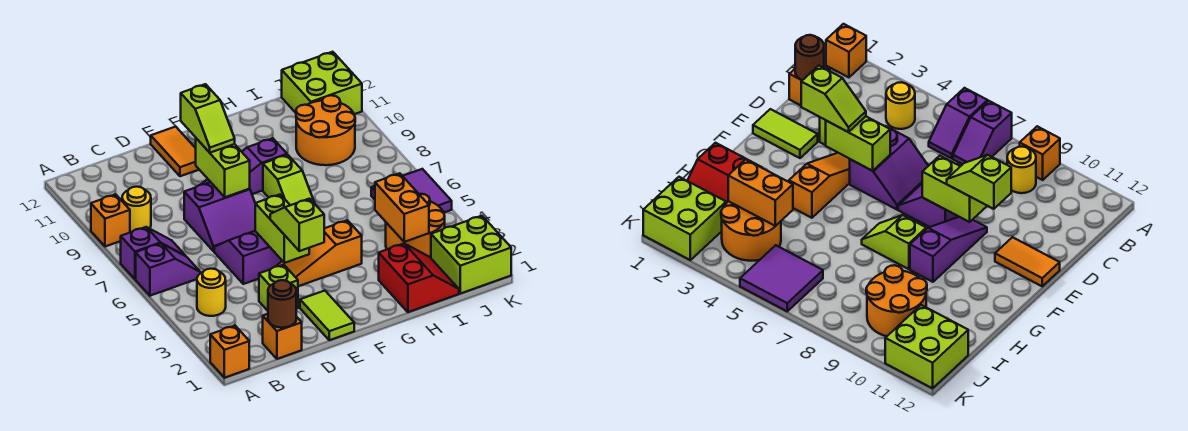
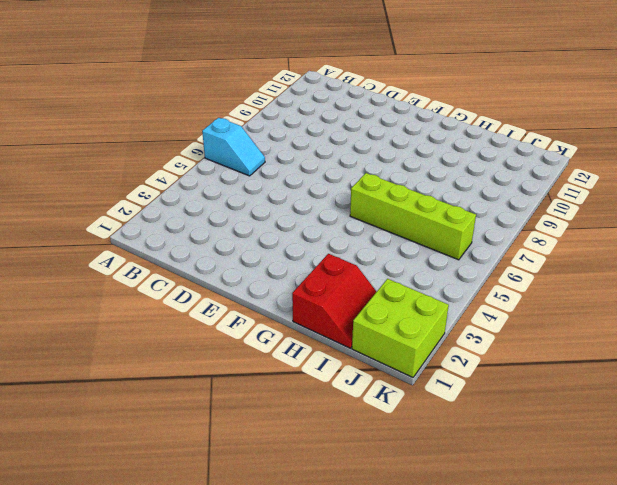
cyan slope A6:B6 level 1 top A -> purple slope A6:B6 level 1 top A
lime brick G6:J6 level 1 -> purple tile J5:K6 level 1
none -> orange brick A1 level 1
none -> purple slope A7:B7 level 1 top A
none -> orange brick A9 level 1

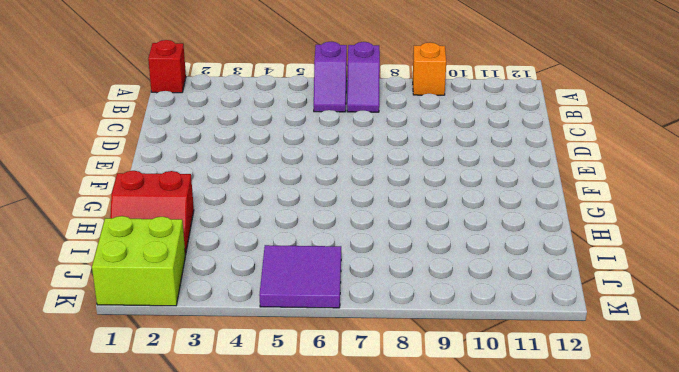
red brick A1 level 1 -> orange brick A1 level 1
none -> yellow round brick B4 level 1
none -> yellow round brick B9 level 1
none -> orange brick C1 level 1

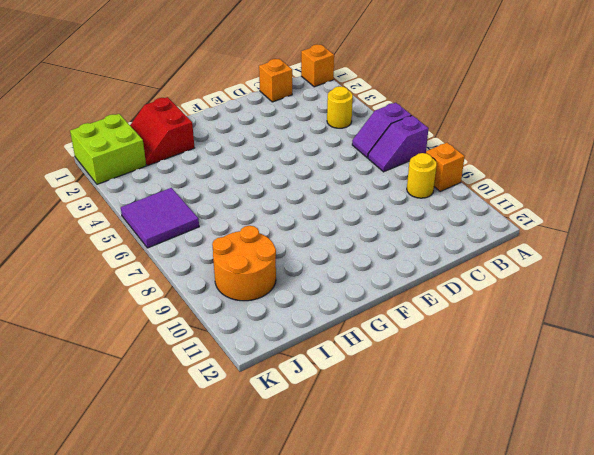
none -> lime brick D3 level 1
none -> purple slope D5:E6 level 1 top 5
none -> purple slope D7:E8 level 1 top 8

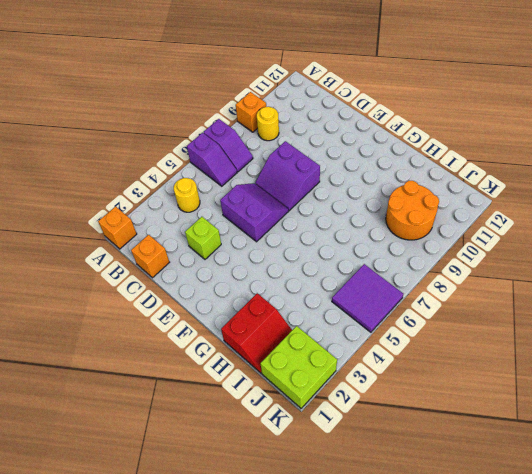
none -> lime tile E1:E2 level 1
none -> orange slope E4:G4 level 1 top G
none -> purple slope E9:G9 level 1 top G

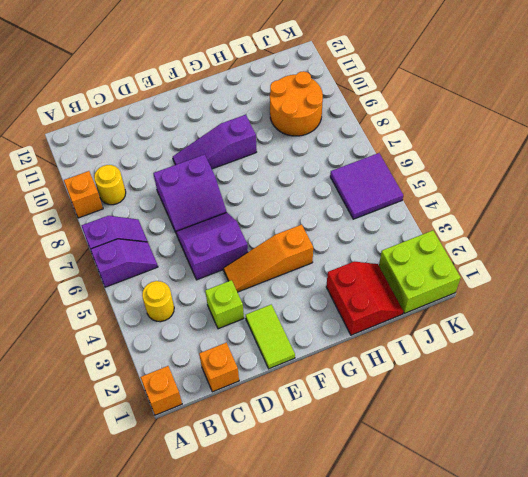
none -> orange tile E11:E12 level 1
none -> lime slope G7:G8 level 1 top 8
none -> orange round brick I3:J4 level 1

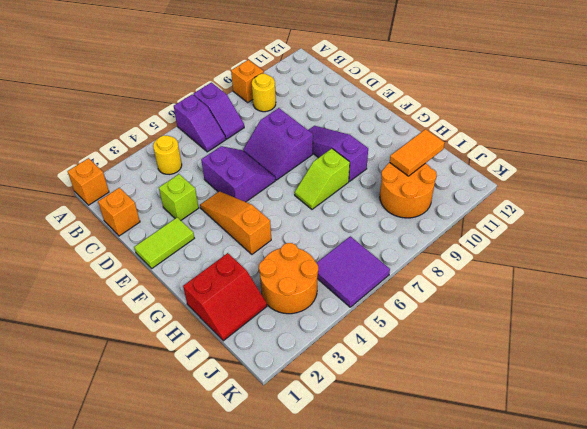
orange tile I10:I11 level 2 -> orange tile E11:E12 level 1
none -> lime brick J1:K2 level 1
none -> lime brick J11:K12 level 1
none -> brown round brick C1 level 2

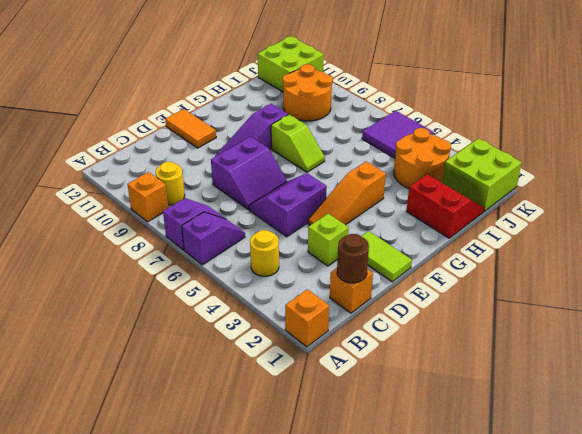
none -> lime brick E4:E5 level 2
none -> lime brick E8:E9 level 2
none -> orange brick I3:I4 level 2

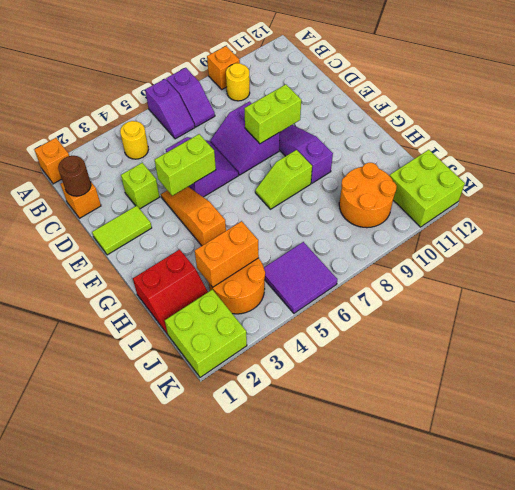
none -> orange tile E11:E12 level 1
none -> lime slope E3:E4 level 3 top 3
none -> lime slope E9:E10 level 3 top 10

